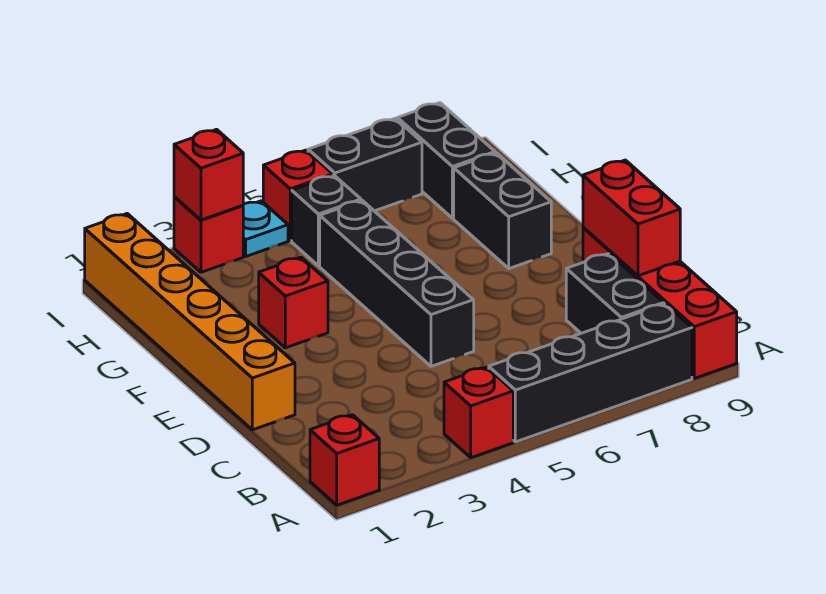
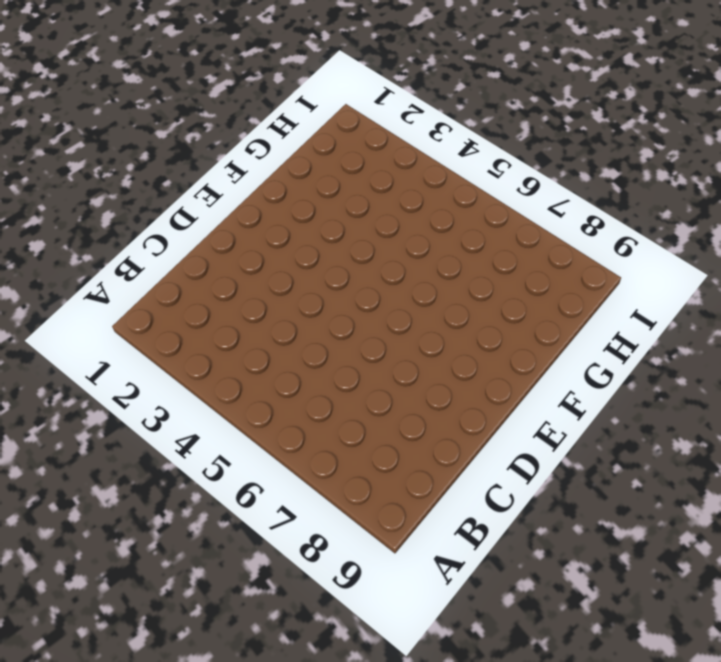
none -> red brick A1 level 1
none -> red brick A4 level 1
none -> black brick A5:A8 level 1

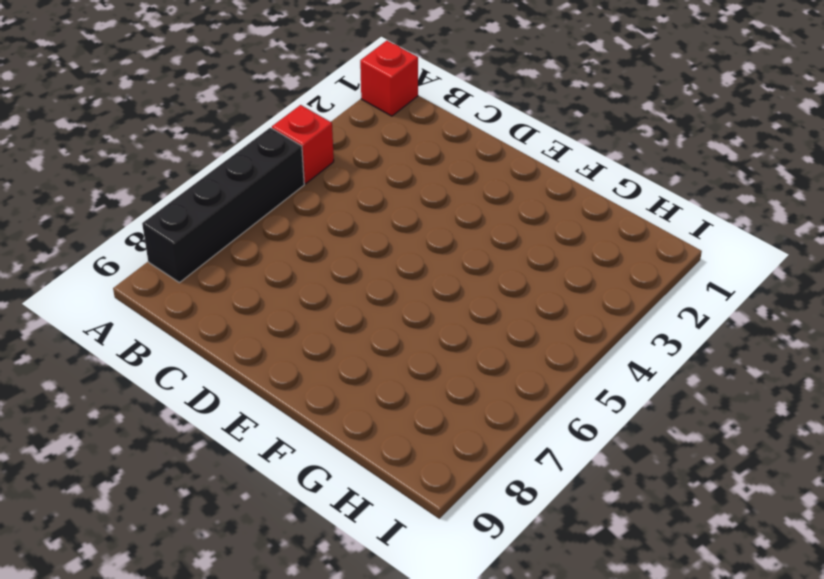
none -> red brick A9:D9 level 1
none -> black brick B8:C8 level 1
none -> orange brick D1:I1 level 1

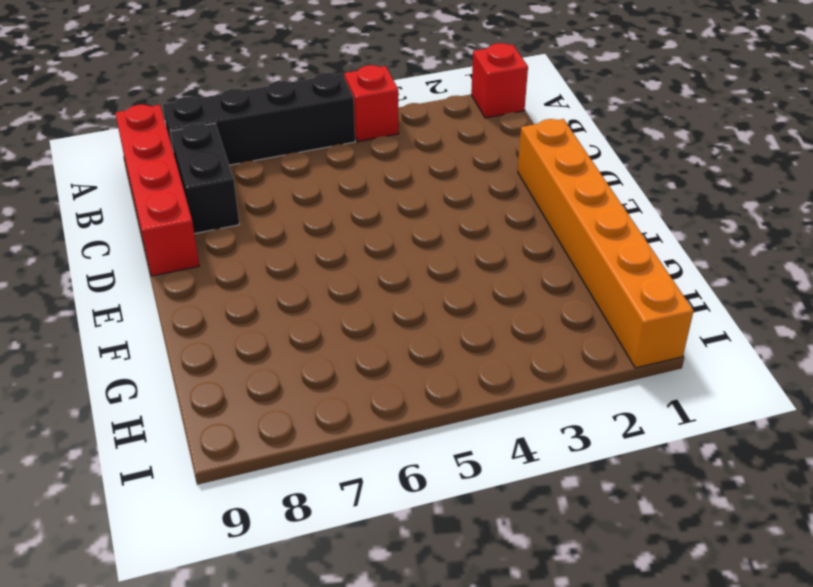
none -> black brick D5:G5 level 1
none -> red brick F3 level 1
none -> black brick F8:G8 level 1

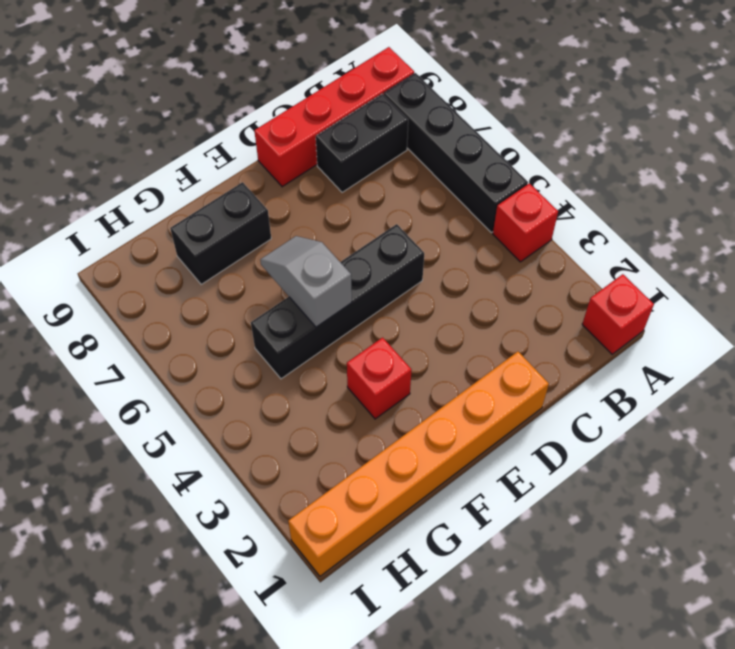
grey slope F5:F6 level 2 top 5 -> none
none -> black brick H5 level 1
none -> black brick H8:I8 level 1
none -> red brick I3 level 1

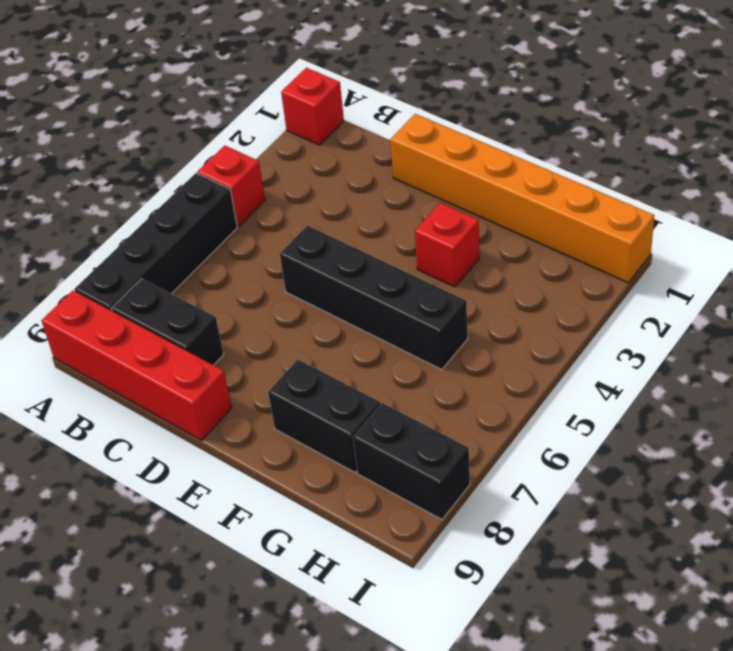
none -> black brick H5 level 1
none -> red brick I3 level 1
none -> cyan plate I4 level 1

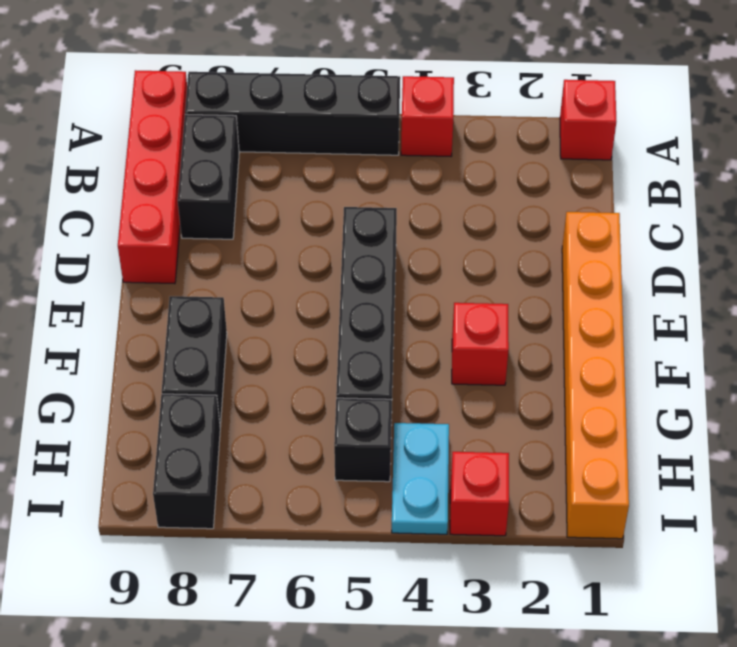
cyan plate H4:I4 level 1 -> cyan plate I4 level 1
none -> red brick I5 level 1
none -> black brick I6:I7 level 1
none -> red brick C9:D9 level 2

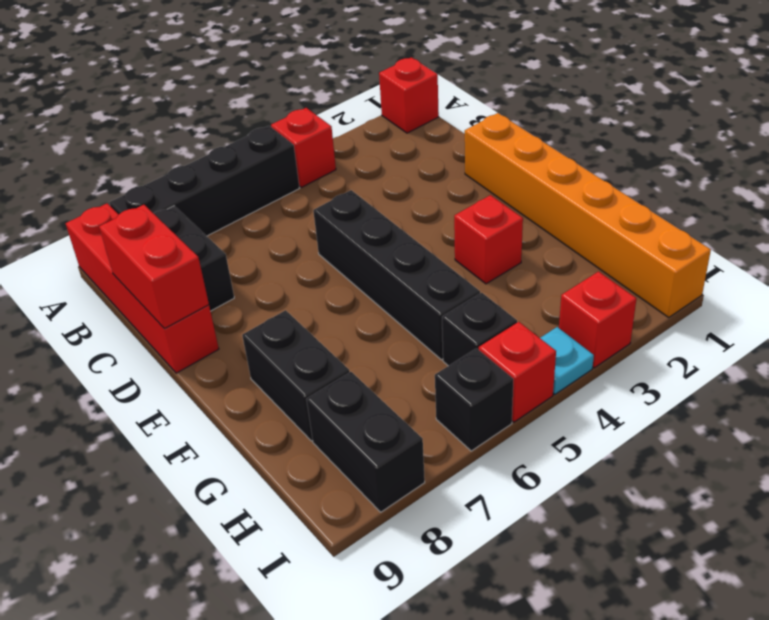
black brick I6 level 1 -> black brick I6:I7 level 1
none -> red brick I3 level 2

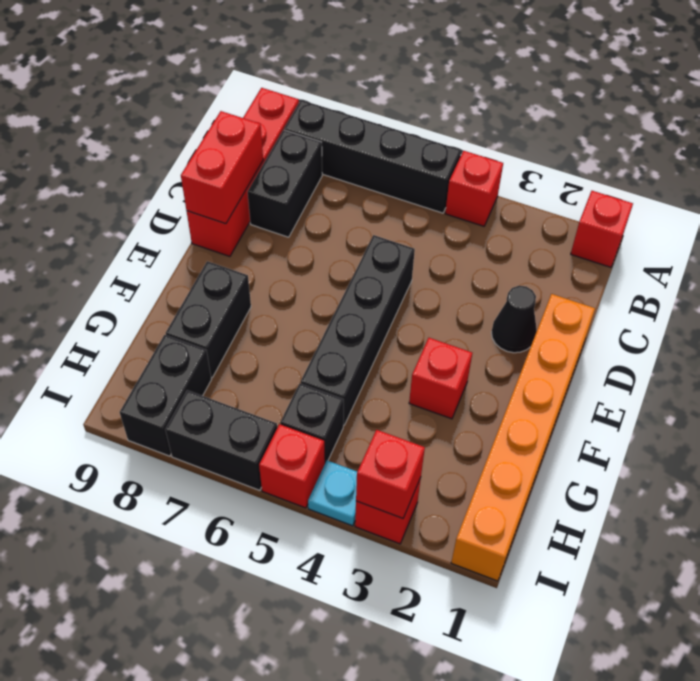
black cone D2 level 1 -> none

